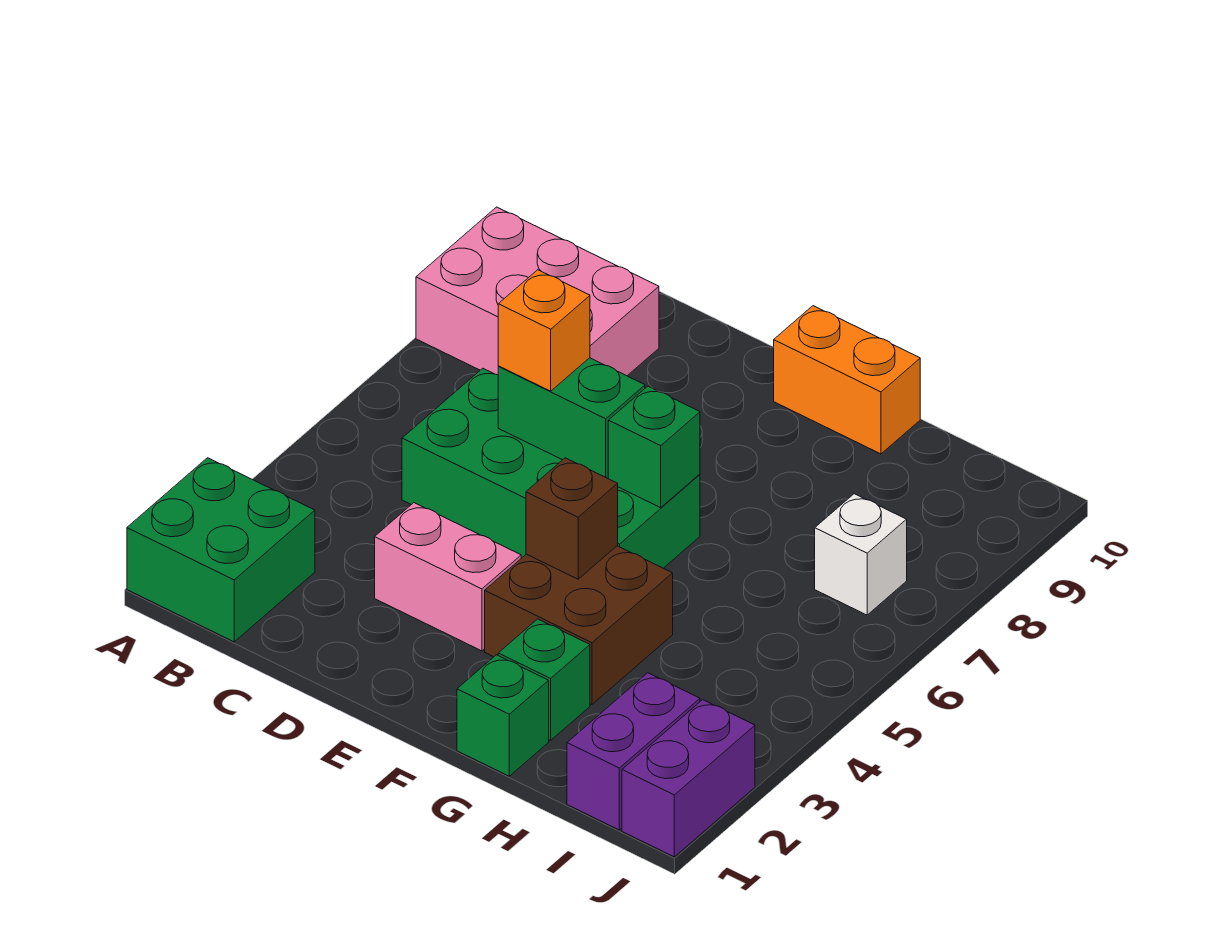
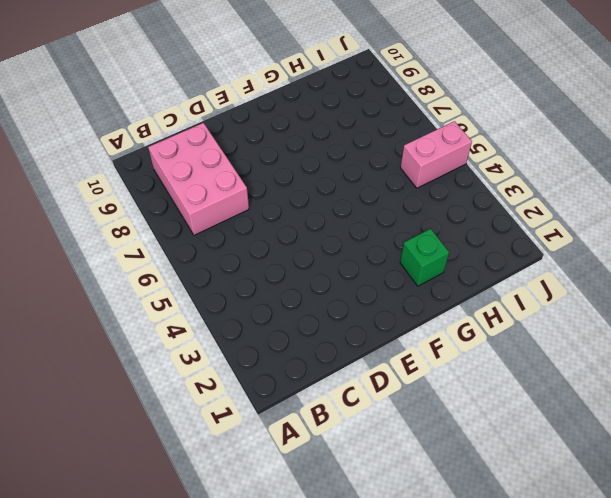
pink brick B7:C9 level 1 -> pink brick A8:C9 level 1
pink brick I5:J5 level 1 -> pink brick D3:E3 level 1
none -> green brick A1:B2 level 1
none -> green brick C5:F6 level 1
none -> brown brick F3:G4 level 1

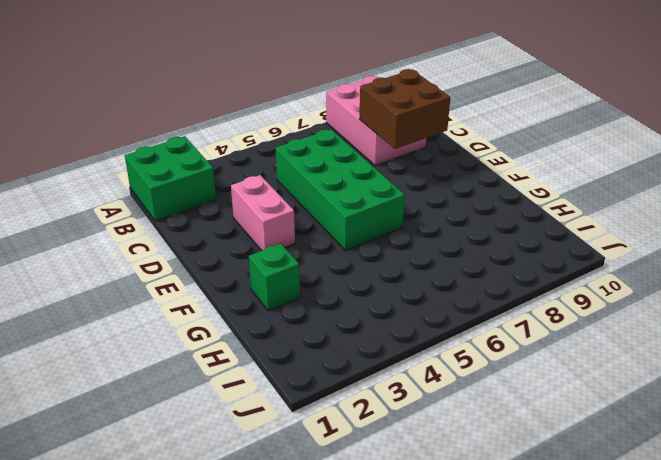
brown brick C8:D9 level 2 -> brown brick F3:G4 level 1
none -> orange brick F10:G10 level 1
none -> green brick G1 level 1
none -> purple brick I1:I2 level 1

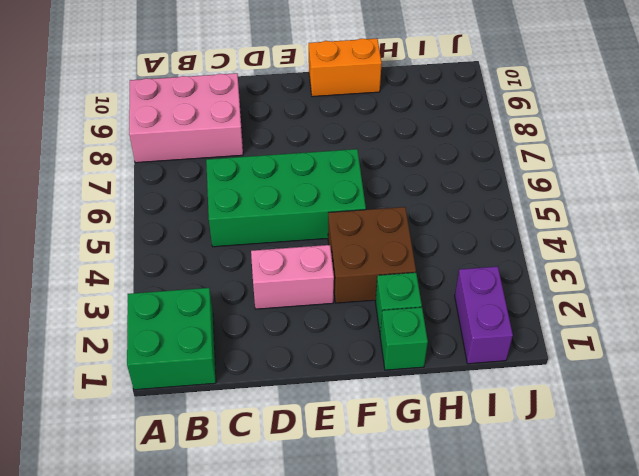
none -> white brick I7 level 1
none -> purple brick J1:J2 level 1
none -> green brick D6:E6 level 2

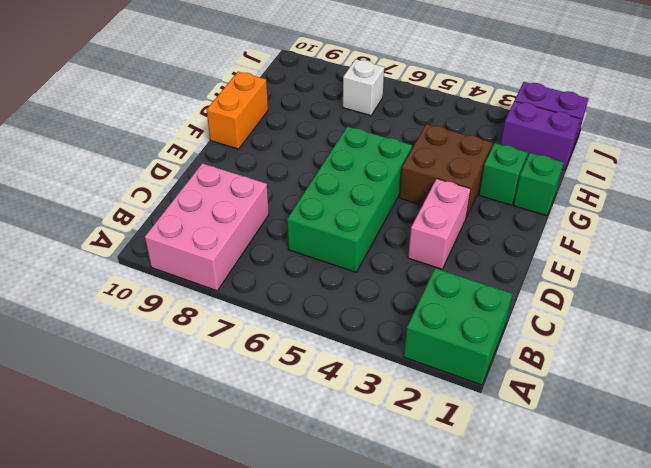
none -> green brick D6:E6 level 2
none -> brown brick F4 level 2
none -> green brick F6 level 2

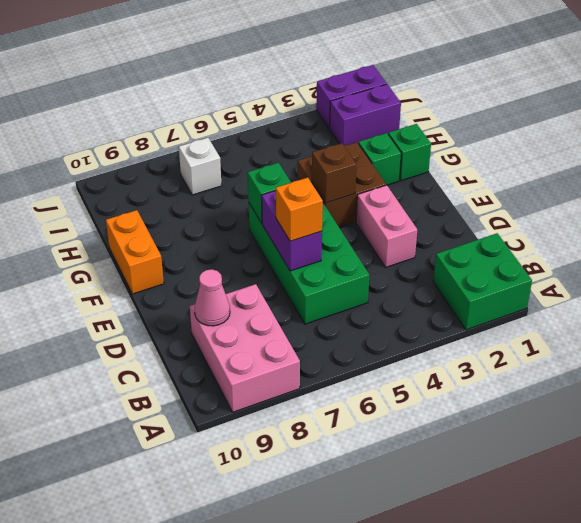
pink cone C9 level 2 -> none
purple brick D6:E6 level 2 -> green brick D6:E6 level 2

